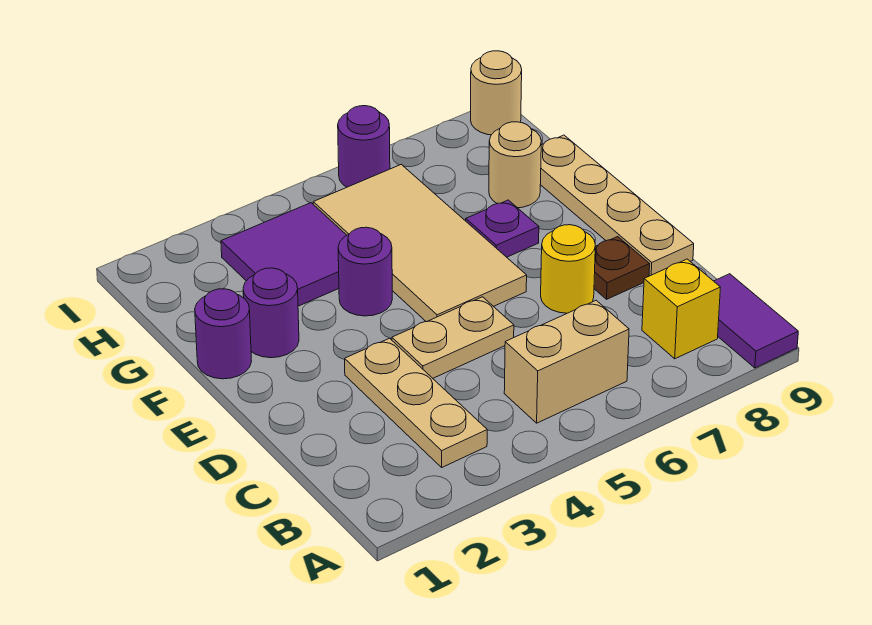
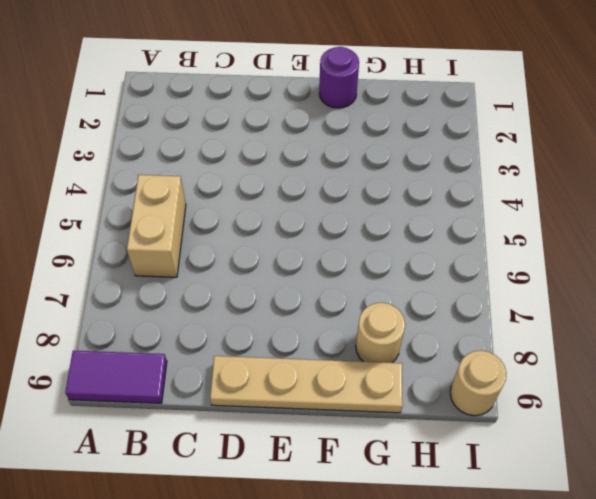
none -> tan plate B3:D3 level 1
none -> yellow brick B8 level 1
none -> tan plate D4:D5 level 1

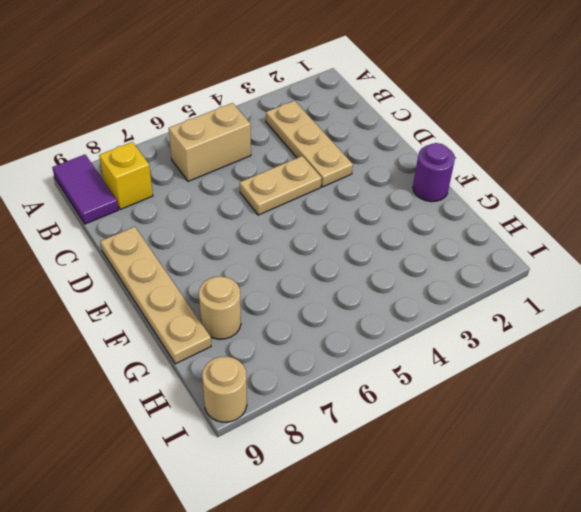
none -> yellow round brick D7 level 1
none -> brown plate D8 level 1
none -> tan tile E5:H6 level 1

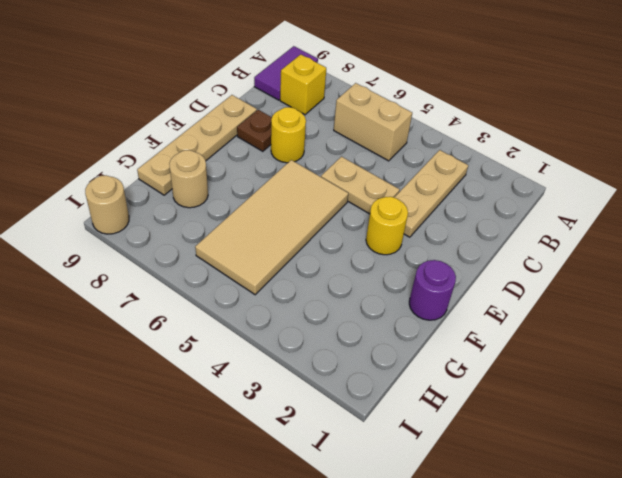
yellow round brick E3 level 1 -> none
none -> purple round brick F2 level 1
none -> purple round brick F4 level 1
none -> purple plate F7 level 1

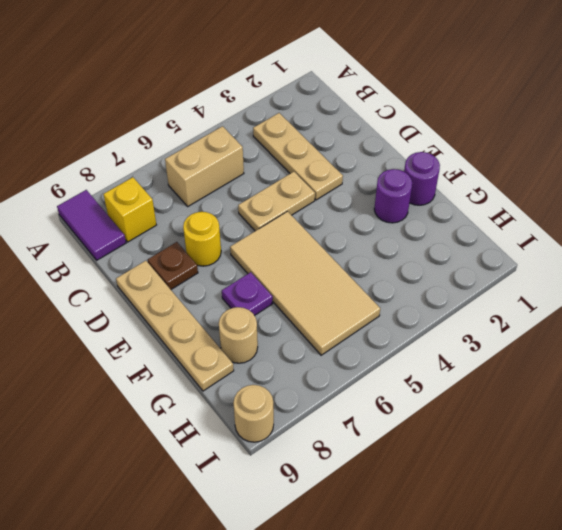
none -> purple round brick F4 level 1
none -> purple tile G3:H4 level 1
none -> purple round brick I6 level 1

